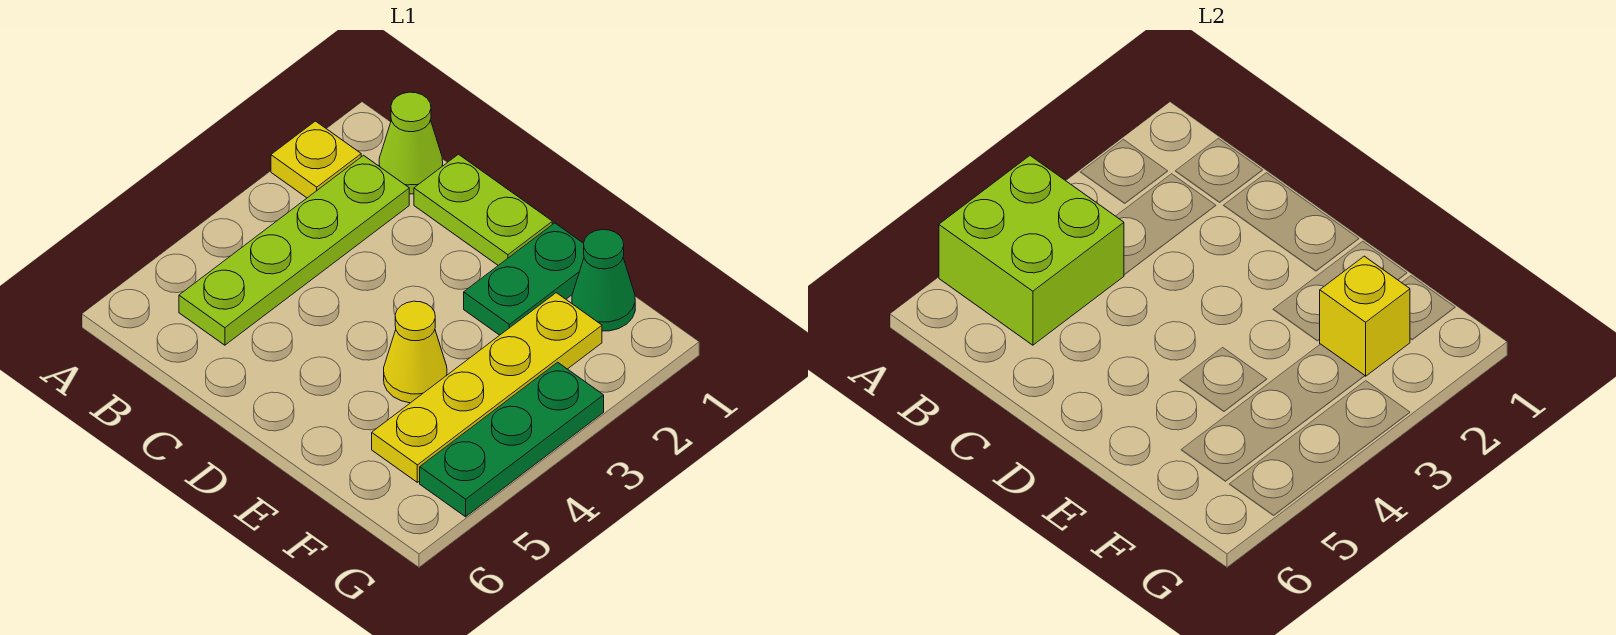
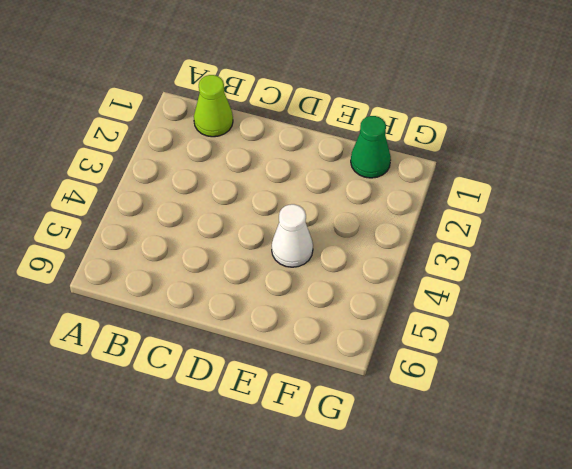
white cone E4 level 1 -> yellow cone E4 level 1
none -> yellow plate A2 level 1
none -> lime plate B2:B5 level 1

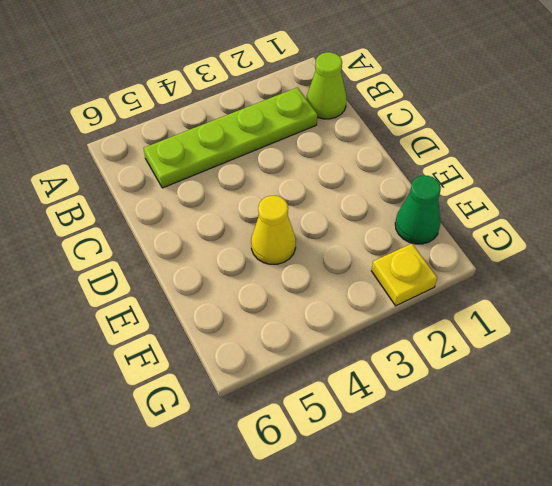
yellow plate G2 level 1 -> yellow plate A2 level 1
none -> lime plate C1:D1 level 1
none -> green plate E1:E2 level 1

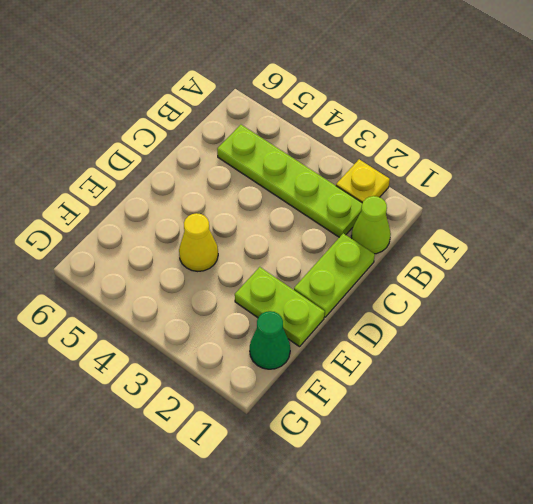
lime plate E1:E2 level 1 -> green plate E1:E2 level 1
none -> yellow plate F2:F5 level 1
none -> green plate G3:G5 level 1

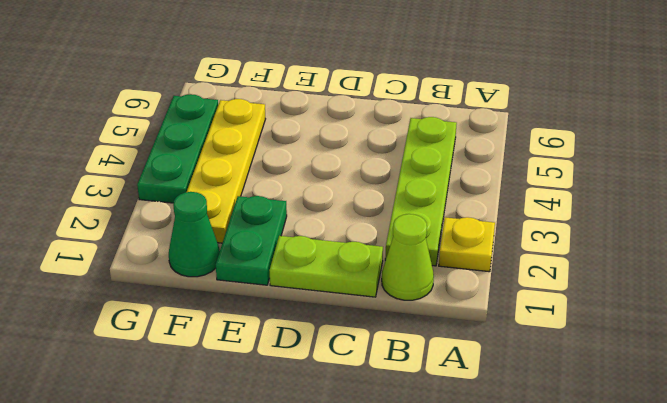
none -> yellow cone E4 level 1
none -> lime brick A4:B5 level 2

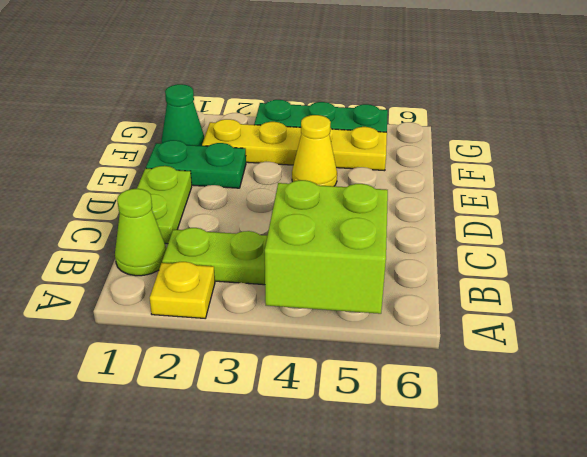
none -> yellow brick F2 level 2

